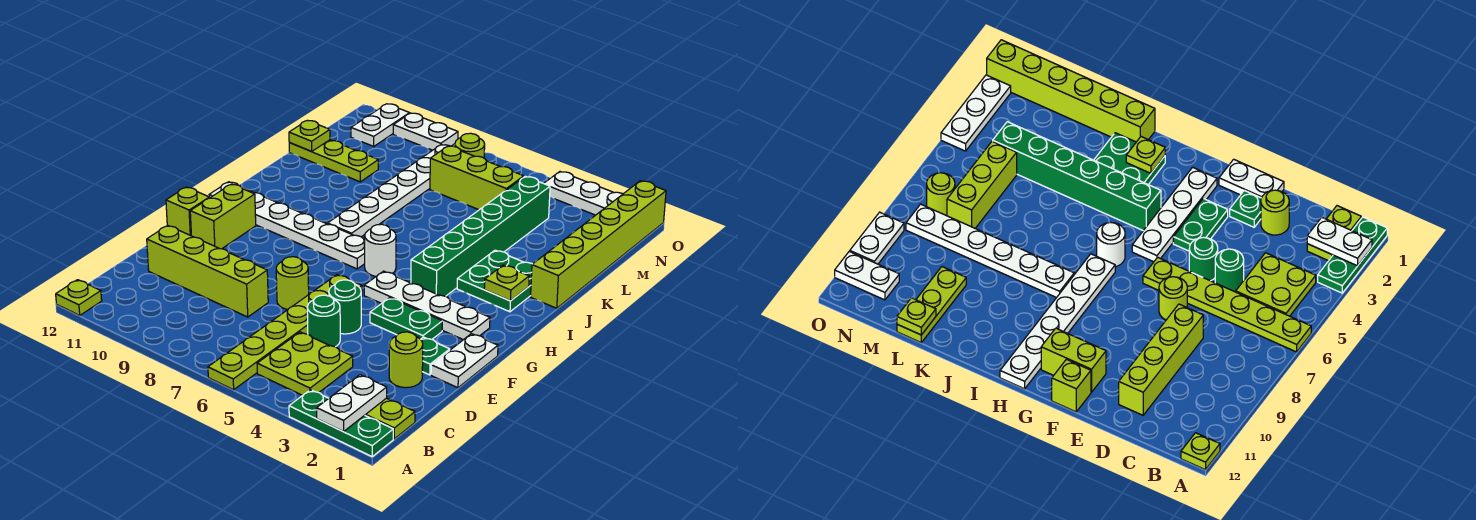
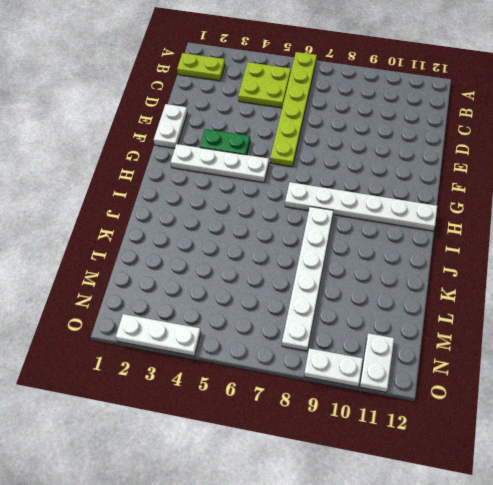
none -> green plate A1:A3 level 1
none -> lime plate A12 level 1
none -> lime round brick D2 level 1
none -> green round brick D5 level 1

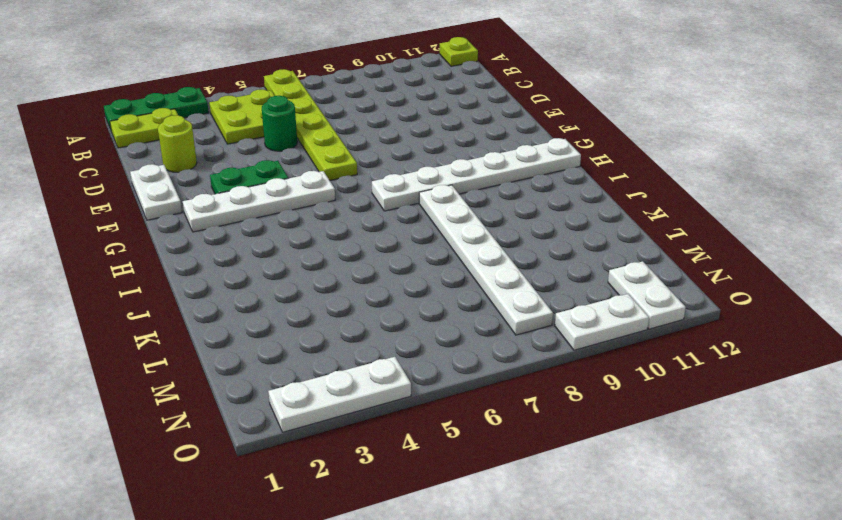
none -> lime brick D8:D11 level 1
none -> green plate E2 level 1
none -> green round brick E5 level 1
none -> lime round brick E7 level 1

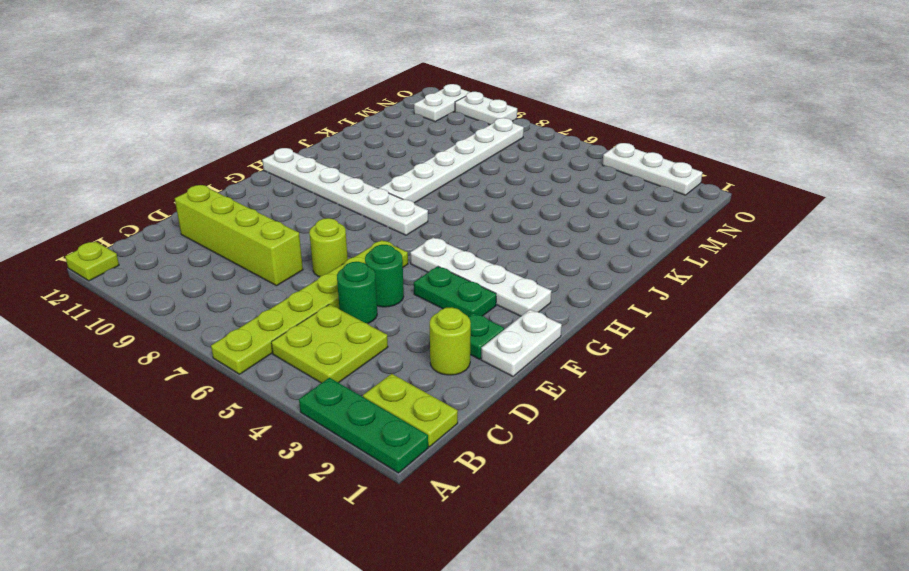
none -> lime brick F11:G11 level 1
none -> lime brick F12 level 1
none -> green brick H4:M4 level 1
none -> white round brick H6 level 1

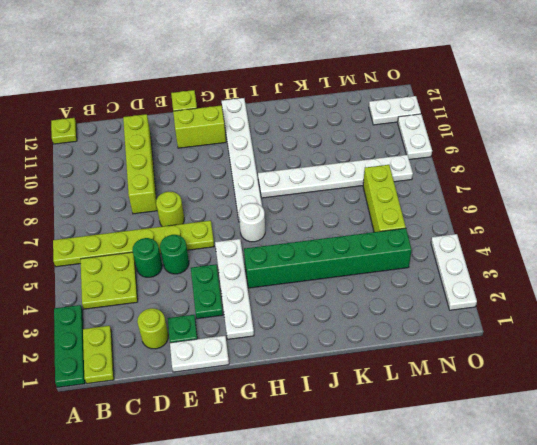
none -> green plate I2:J3 level 1
none -> lime brick J1:O1 level 1
none -> lime plate L10:L12 level 1
none -> lime round brick N7 level 1

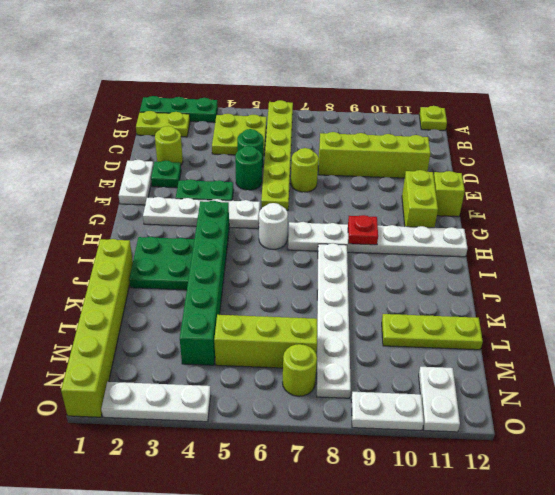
red plate H9 level 2 -> none
none -> white plate A2:B2 level 2
none -> lime plate I2 level 2
none -> lime plate L12 level 2

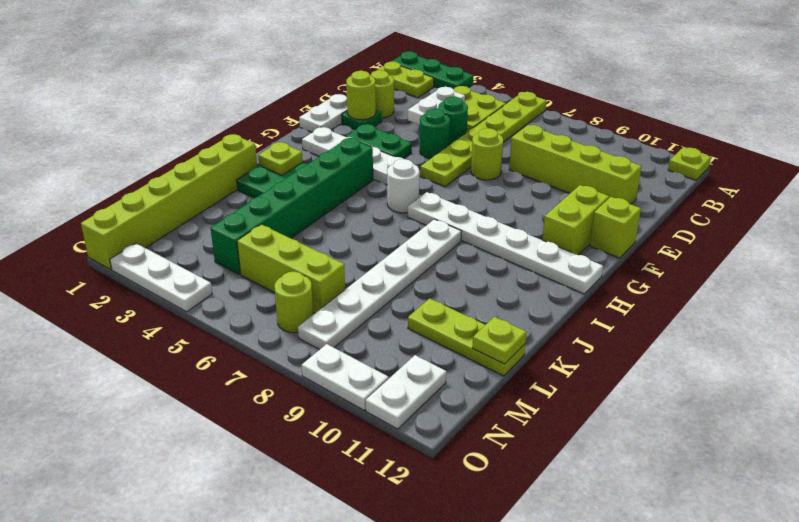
white plate C4:D4 level 2 -> white plate A2:B2 level 2
lime round brick E2 level 2 -> none

